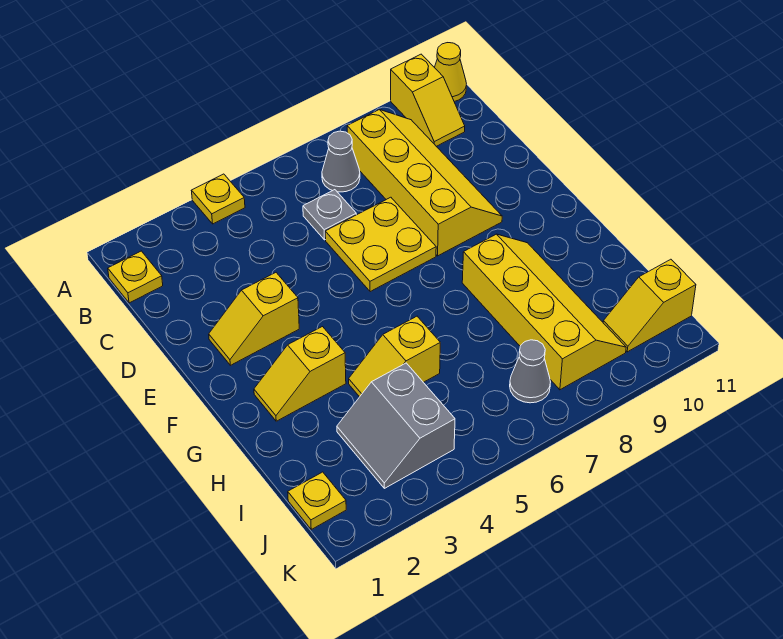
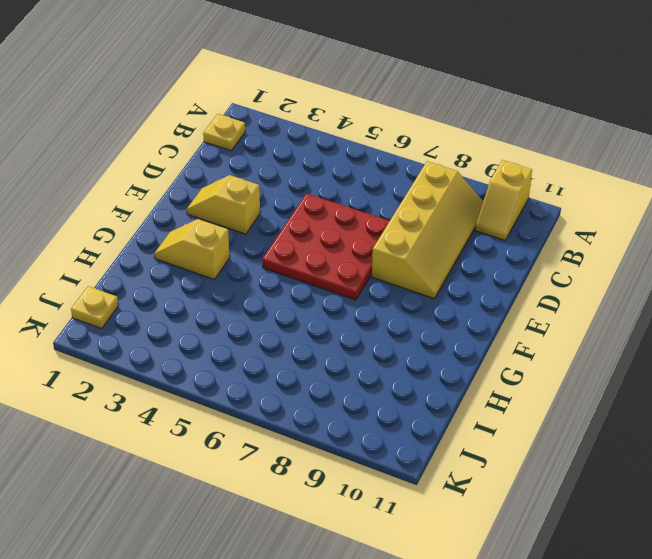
red plate D5:F7 level 1 -> yellow plate D6:E7 level 1
none -> yellow plate A4 level 1
none -> yellow cone A11 level 1
none -> grey cone B7 level 1

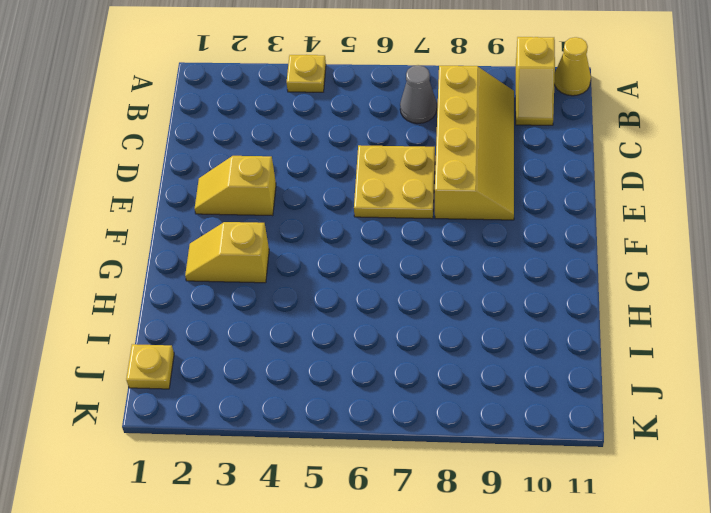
none -> yellow plate B1 level 1
none -> grey plate C6 level 1
none -> yellow slope G8:J9 level 1 top 8

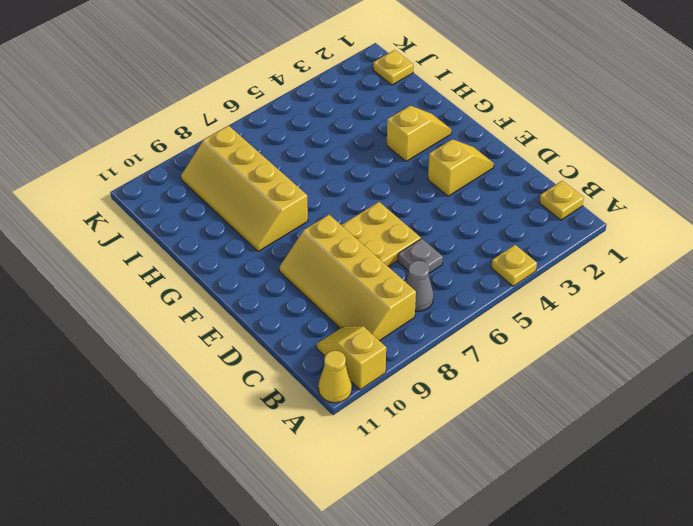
none -> yellow slope H4:H5 level 1 top 5
none -> grey slope I3:J4 level 1 top 4
none -> grey cone J7 level 1

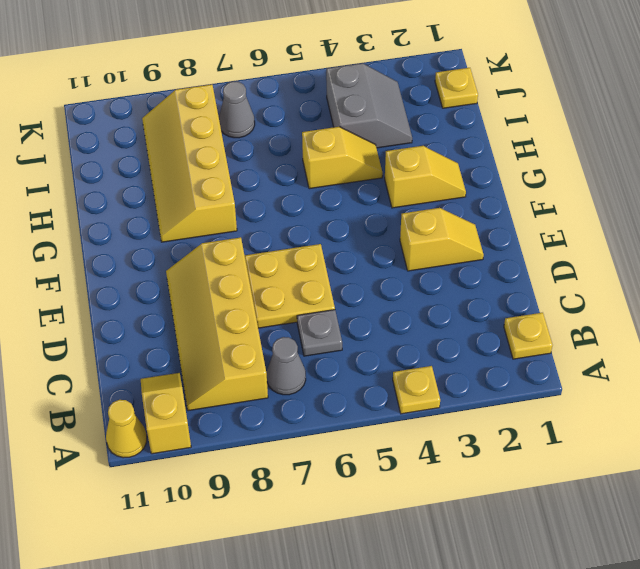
none -> yellow slope J10:J11 level 1 top 11

